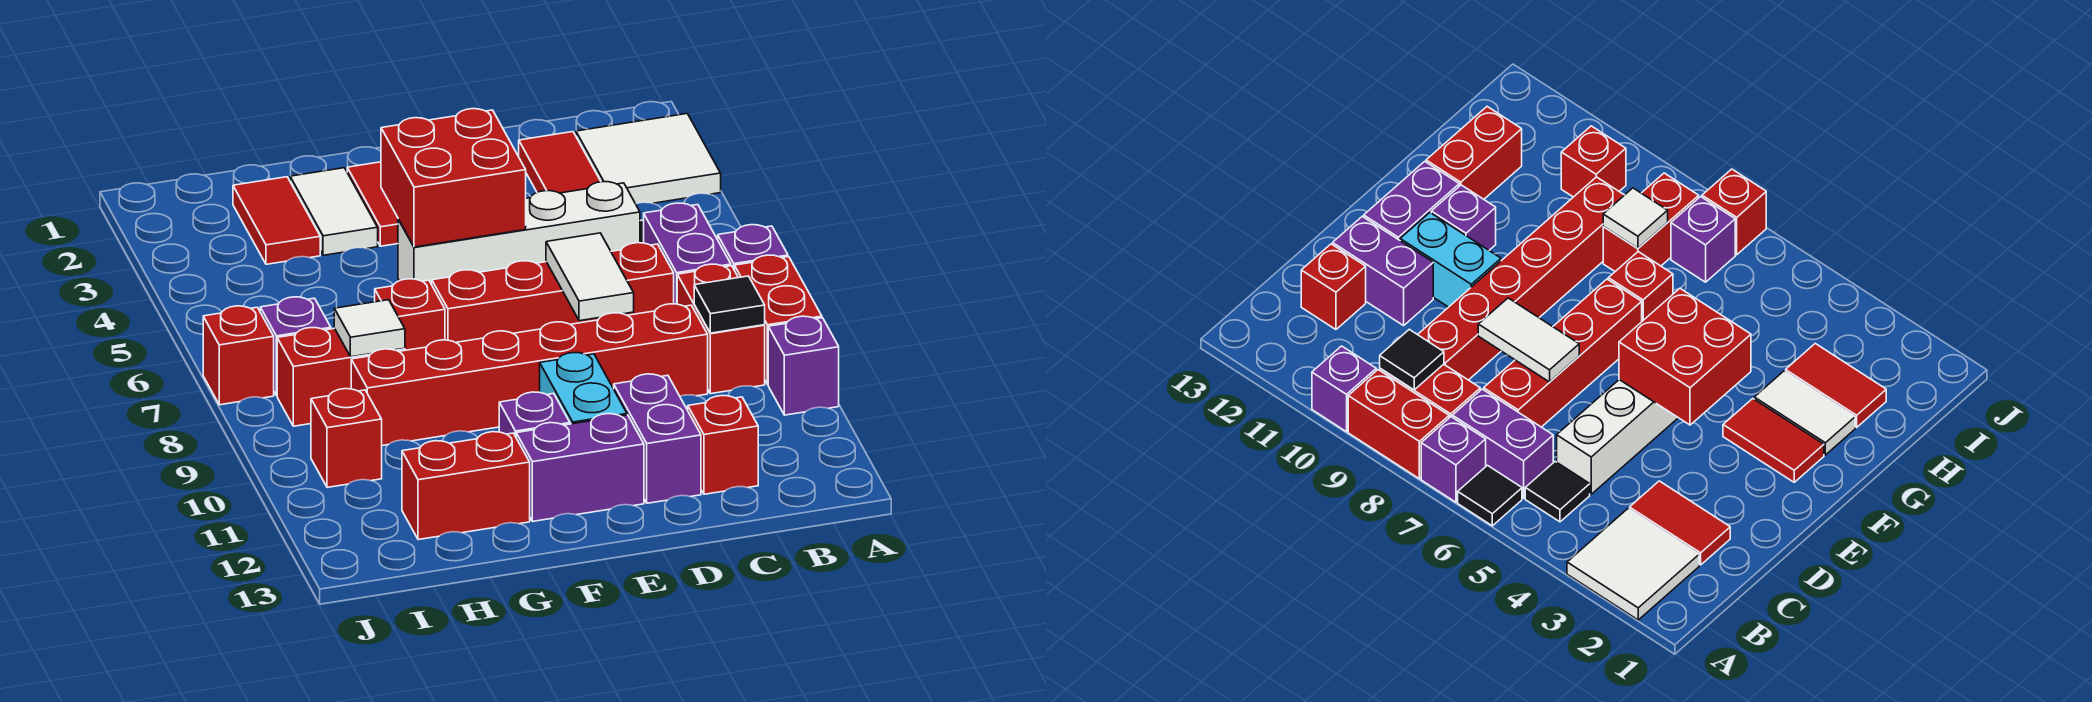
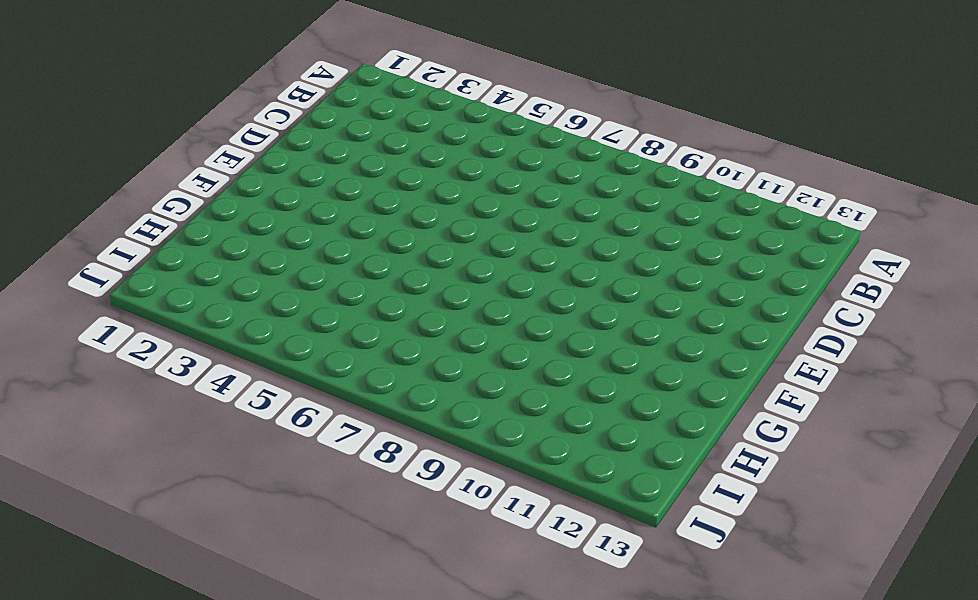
none -> white tile A2:B3 level 1
none -> black tile A6 level 1
none -> purple brick A7 level 1
none -> red brick A8:A9 level 1

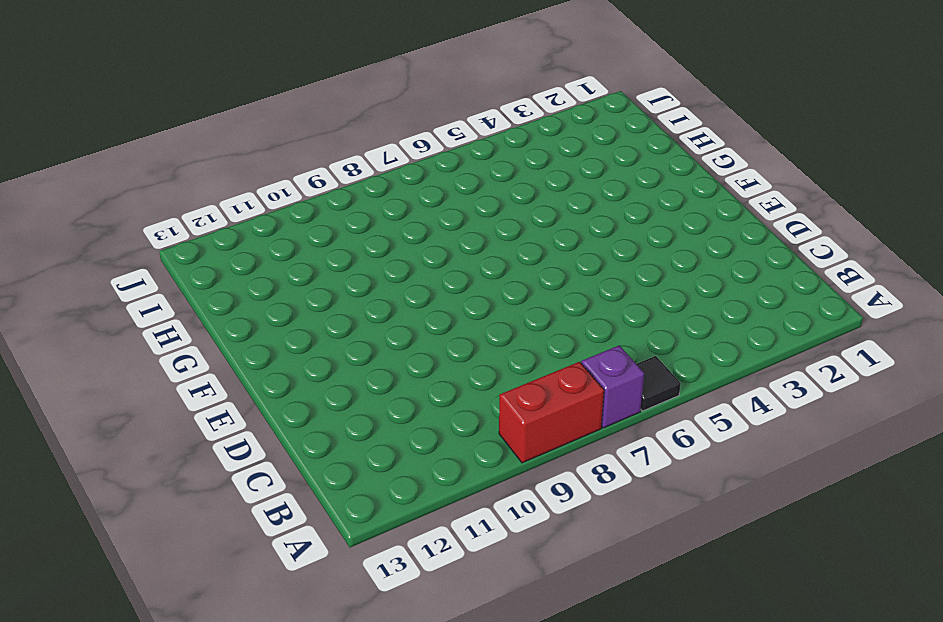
none -> white tile A2:B3 level 1
none -> purple brick A10 level 1
none -> black tile B5 level 1
none -> purple brick B6:B7 level 1

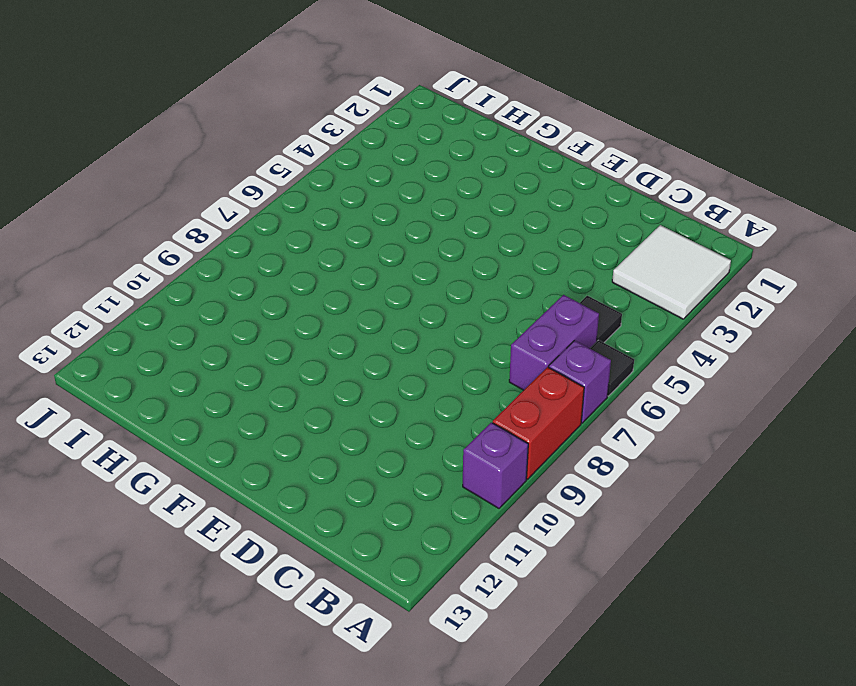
none -> red brick B8:B9 level 1
none -> red tile C2:C3 level 1
none -> white brick C5:F5 level 1
none -> red brick C7:F7 level 1

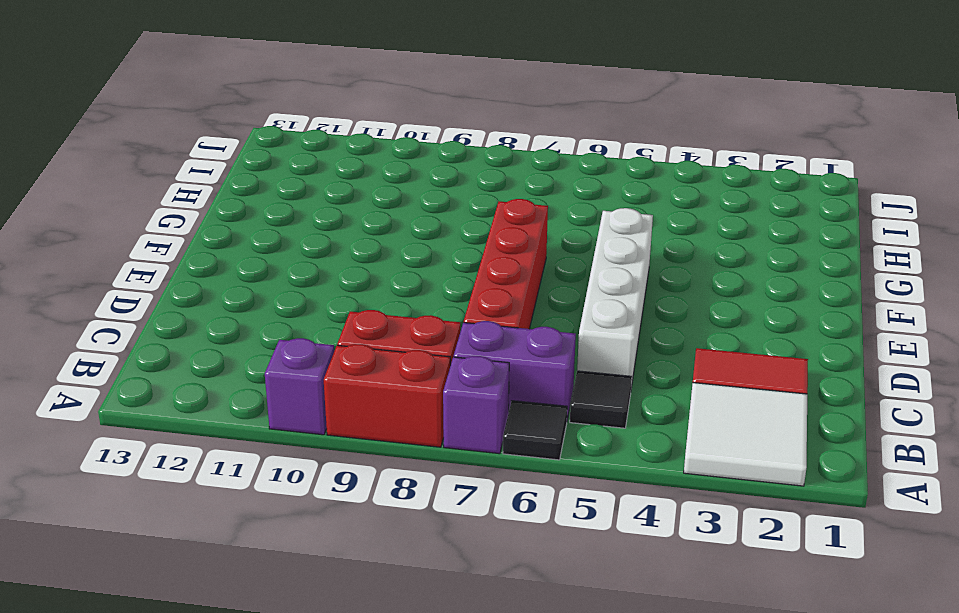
none -> red brick C9:H9 level 1
none -> red brick C12 level 1
none -> purple brick D11:D12 level 1
none -> cyan brick E10:E11 level 1

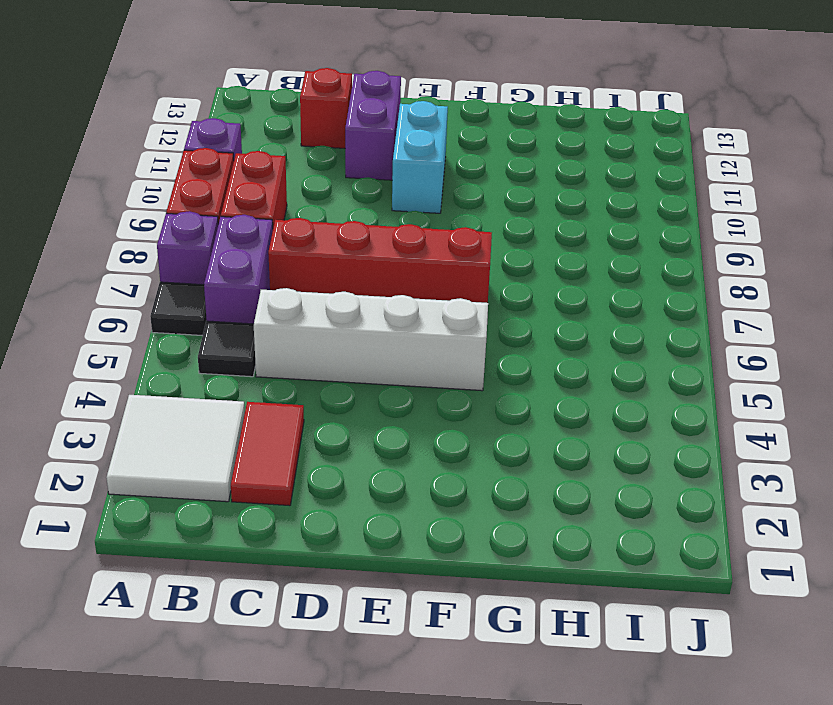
none -> red brick C9:H9 level 1
none -> purple brick E12:F12 level 1
none -> red tile F2:F3 level 1
none -> purple brick F11 level 1

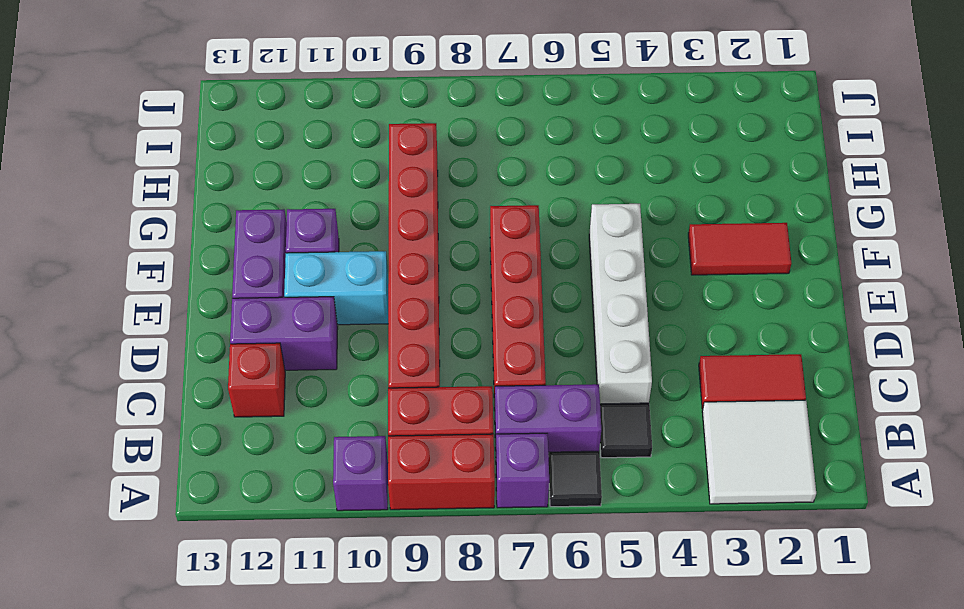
none -> white tile G2:G3 level 1
none -> red brick G7 level 1
none -> red brick G12:H12 level 1
none -> red tile H2:H3 level 1

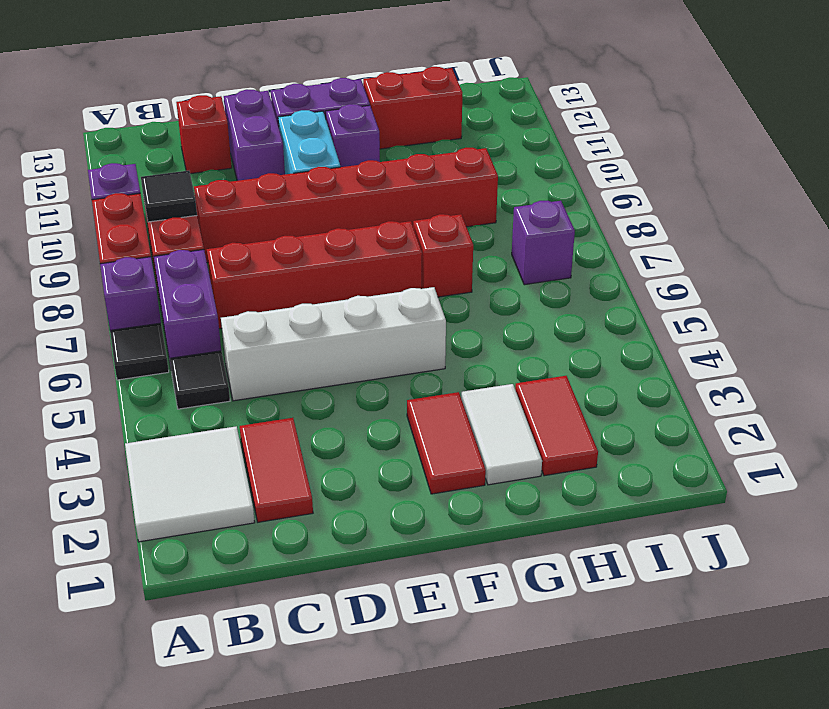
none -> red brick H8:I8 level 1
none -> red brick I10 level 1
none -> red brick J7 level 1
none -> white tile D7:D8 level 2

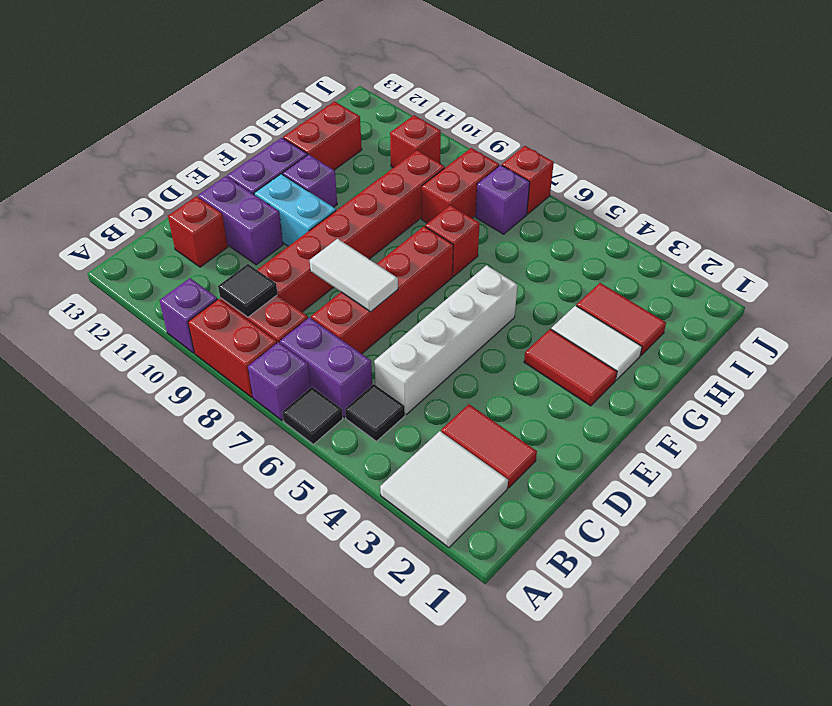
none -> red brick E4:F5 level 2
none -> white tile H8 level 2

